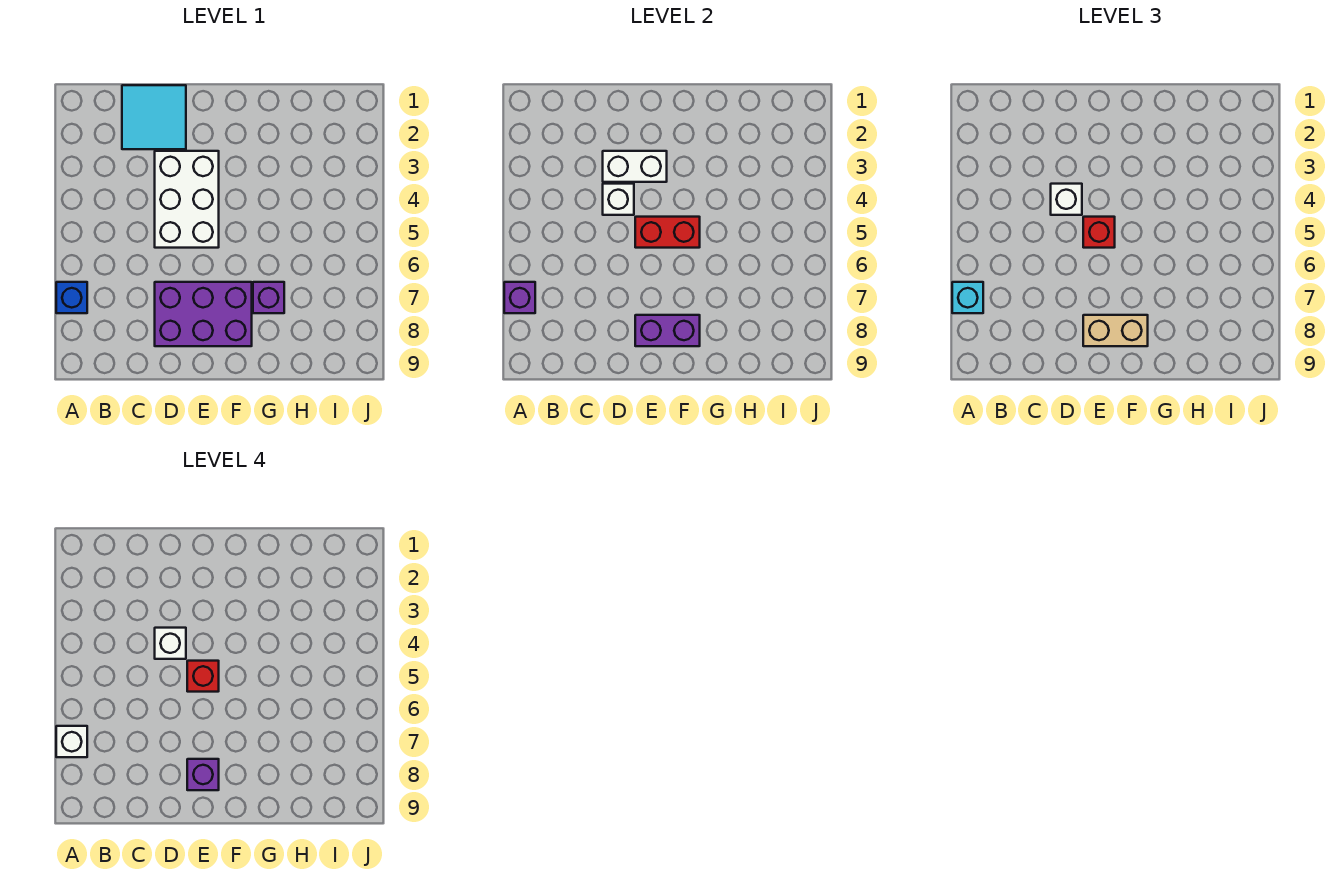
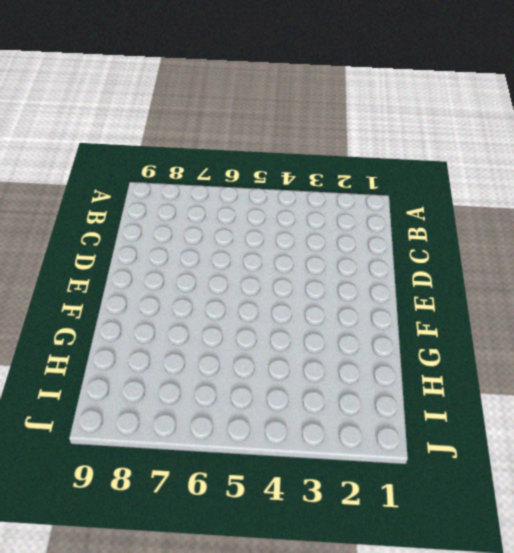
none -> blue brick A7 level 1
none -> cyan tile C1:D2 level 1
none -> white brick D3:E5 level 1

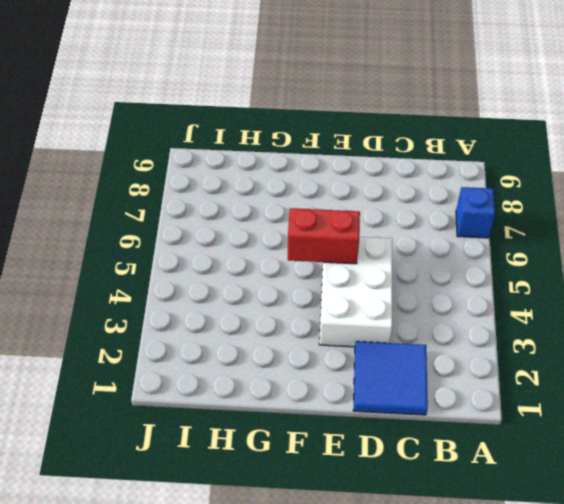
blue tile C1:D2 level 1 -> cyan tile C1:D2 level 1
none -> purple brick D7:F8 level 1
none -> purple brick G7 level 1
none -> purple brick A7 level 2

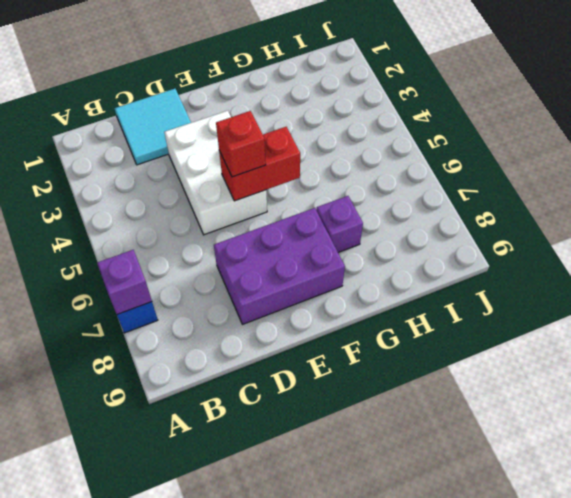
none -> white brick D3:E3 level 2
none -> white brick D4 level 2
none -> purple brick E8:F8 level 2

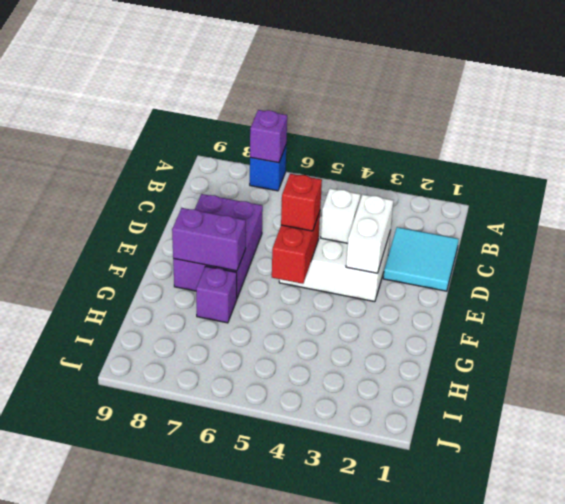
purple brick F7:F8 level 2 -> purple brick E8:F8 level 2
none -> cyan brick A7 level 3
none -> white brick D4 level 3
none -> tan brick E8:F8 level 3

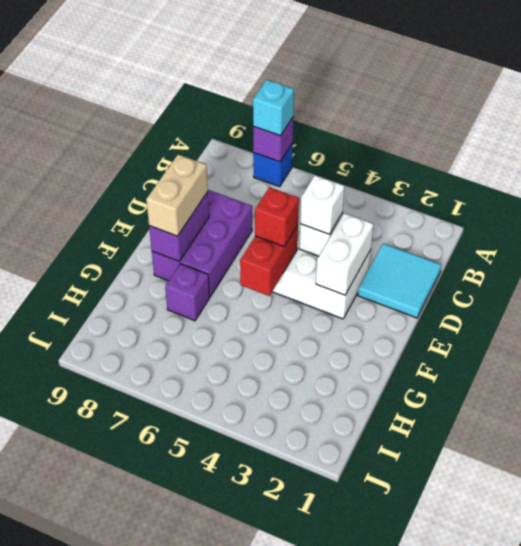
none -> white brick A7 level 4
none -> white brick D4 level 4
none -> red brick E5 level 4

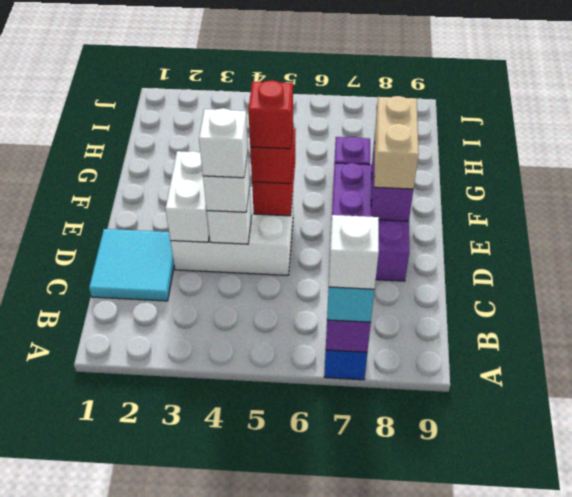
none -> purple brick E8 level 4

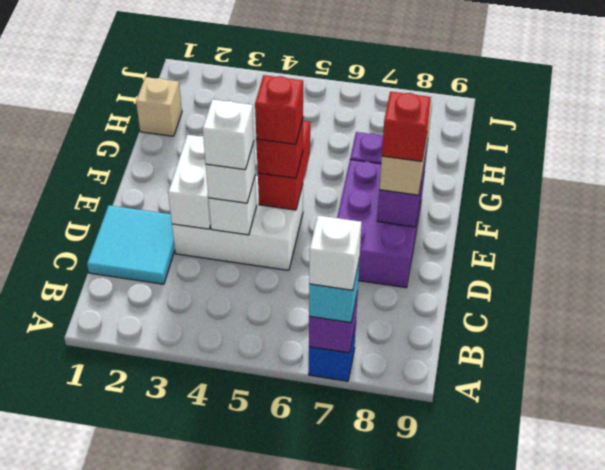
red brick E8 level 4 -> purple brick E8 level 4
tan brick H1 level 1 -> none

